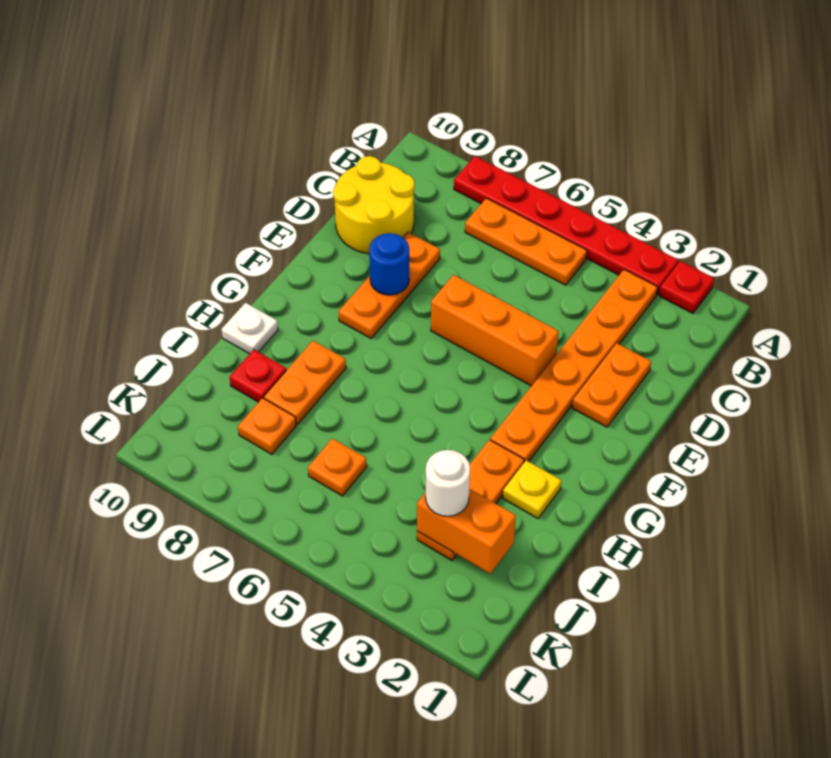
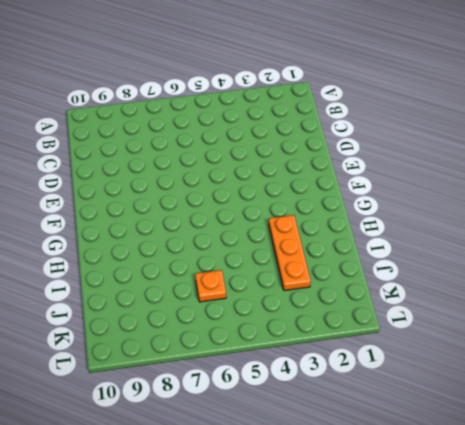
none -> red plate A2 level 1
none -> red plate A3:A8 level 1
none -> orange plate B3:G3 level 1

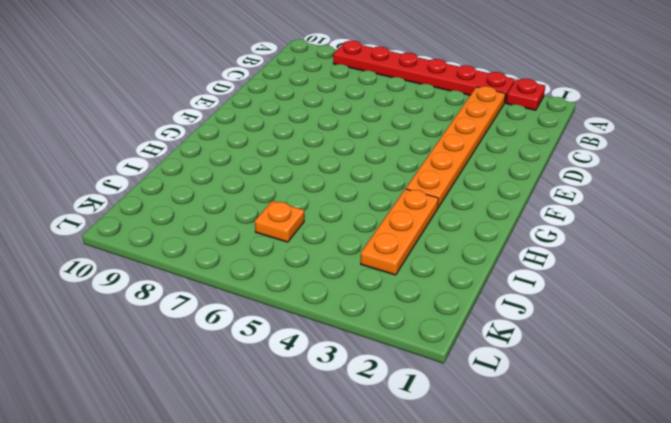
none -> orange plate B5:B7 level 1
none -> yellow round brick C9:D10 level 1
none -> orange plate D2:E2 level 1

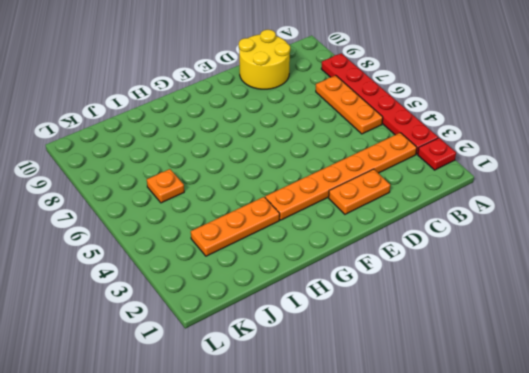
none -> orange plate D8:F8 level 1
none -> orange brick E4:E6 level 1
none -> yellow plate H2 level 1

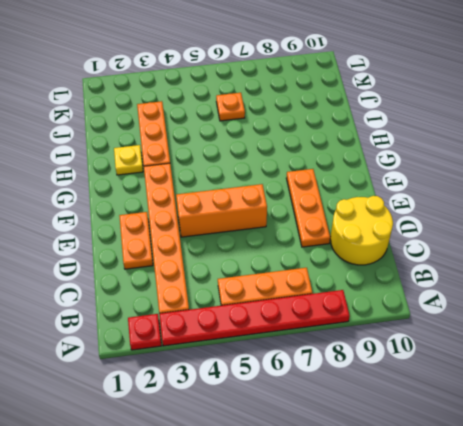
none -> orange plate H8:I8 level 1
none -> white plate H10 level 1
none -> red plate I9 level 1

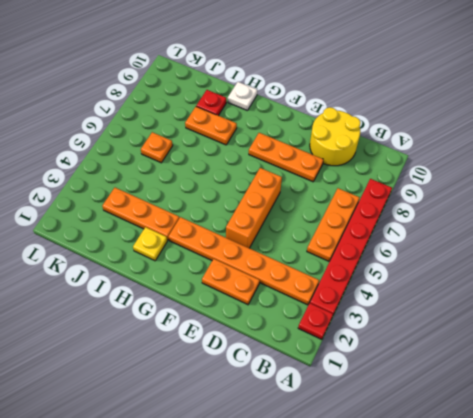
none -> orange plate J8 level 1
none -> blue round brick E8 level 2
none -> orange brick J2:J3 level 2

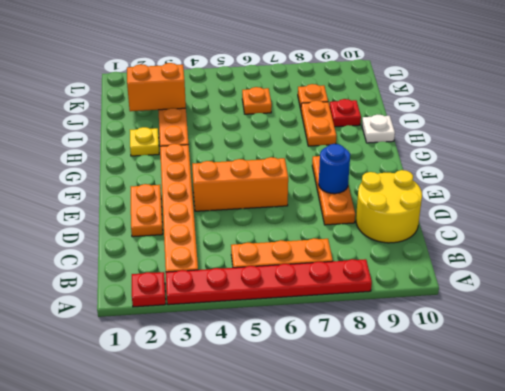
none -> white round brick J3 level 3

